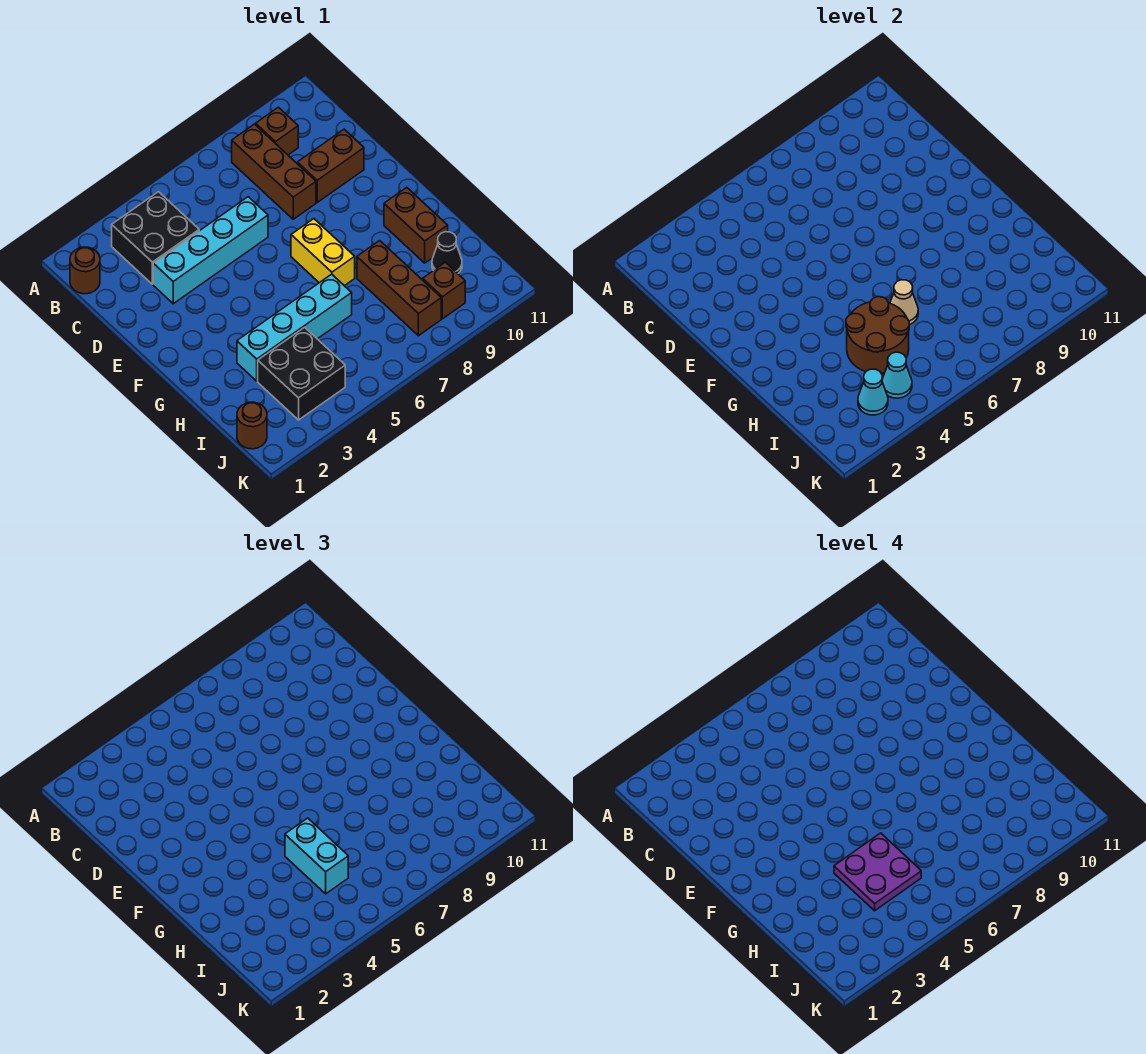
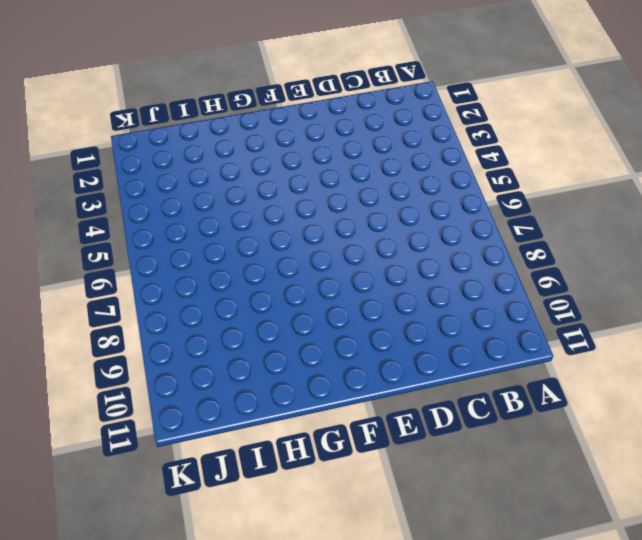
none -> brown round brick B1 level 1
none -> black brick B3:C4 level 1
none -> brown brick B8:D8 level 1

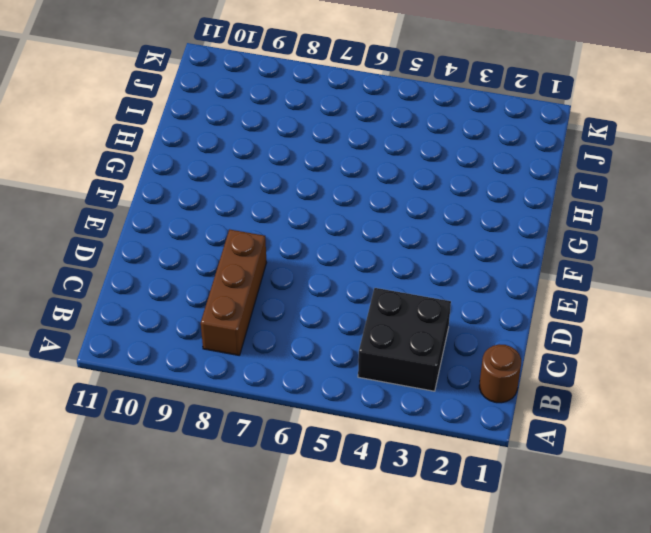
none -> brown brick B9 level 1
none -> cyan brick D3:D6 level 1
none -> brown brick D9:D10 level 1

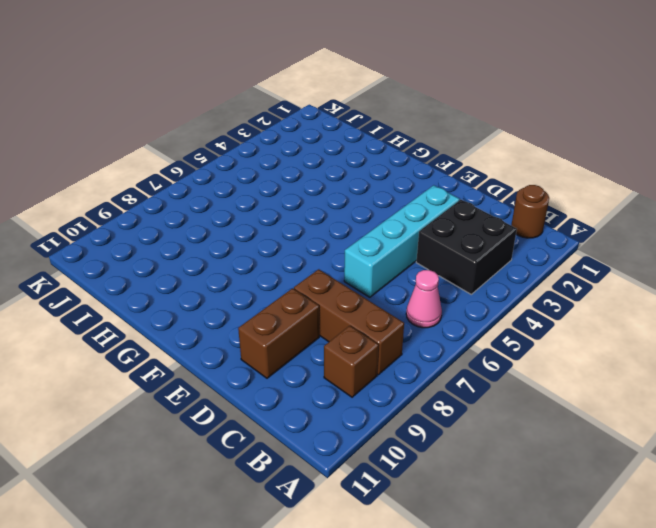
pink cone B6 level 1 -> none
none -> yellow brick F7:G7 level 1
none -> brown brick G10:H10 level 1
none -> cyan brick H3:H6 level 1

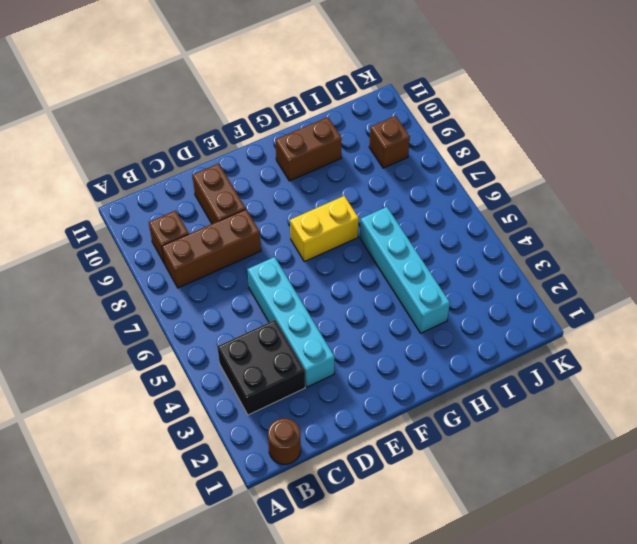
none -> brown brick H8:J8 level 1
none -> black brick I3:J4 level 1
none -> black cone I10 level 1

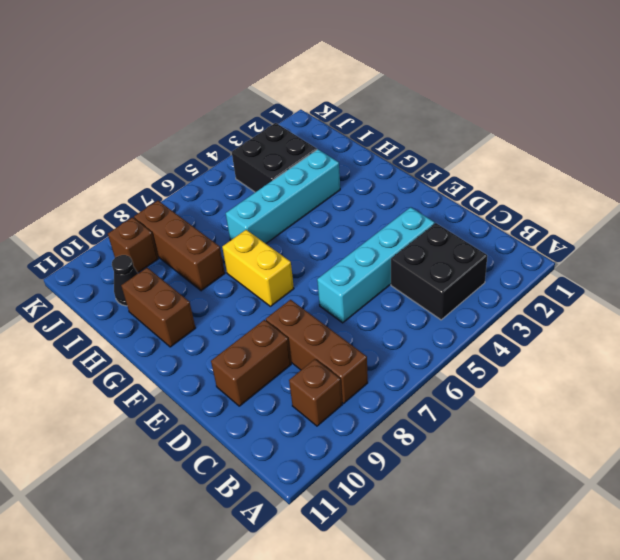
none -> brown round brick B1 level 1
none -> brown round brick J1 level 1
none -> brown round brick H4:I5 level 2

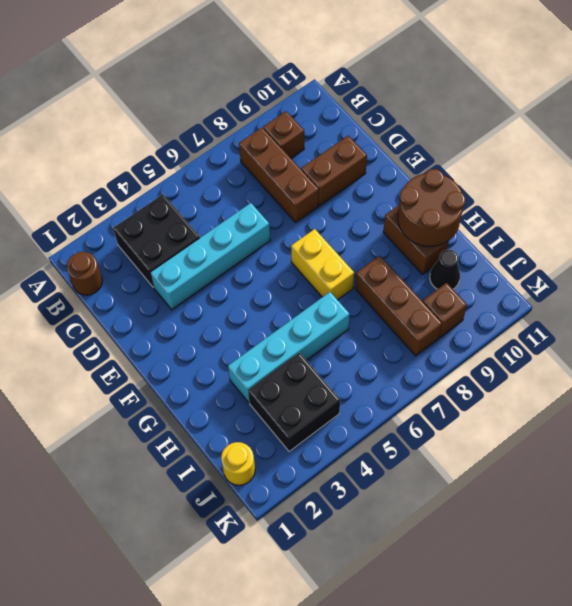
brown round brick G10:H11 level 2 -> brown round brick H4:I5 level 2
yellow round brick J1 level 1 -> brown round brick J1 level 1
none -> tan cone H6 level 2
none -> cyan cone J3 level 2
none -> cyan cone J4 level 2

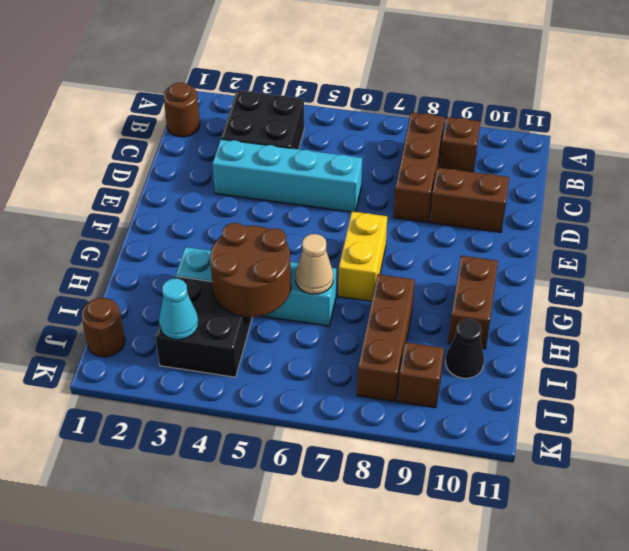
none -> cyan cone J4 level 2
none -> cyan brick H5:I5 level 3
none -> purple plate H4:I5 level 4

